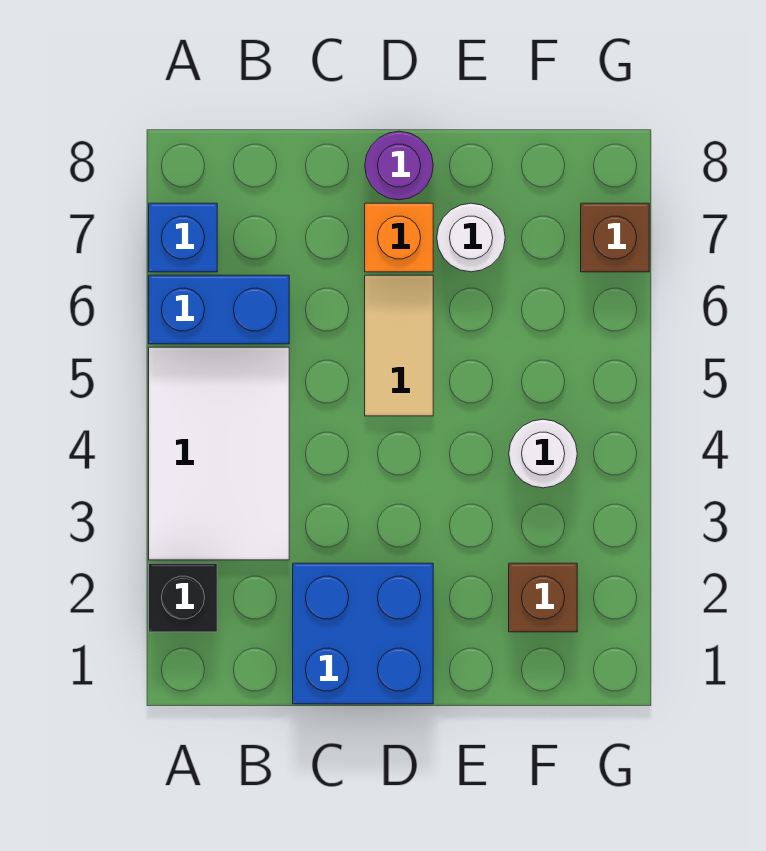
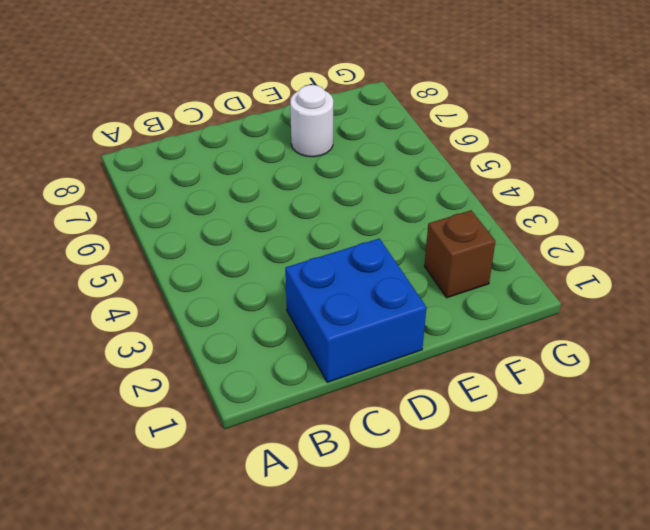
none -> black brick A2 level 1
none -> white tile A3:B5 level 1
none -> blue brick A6:B6 level 1

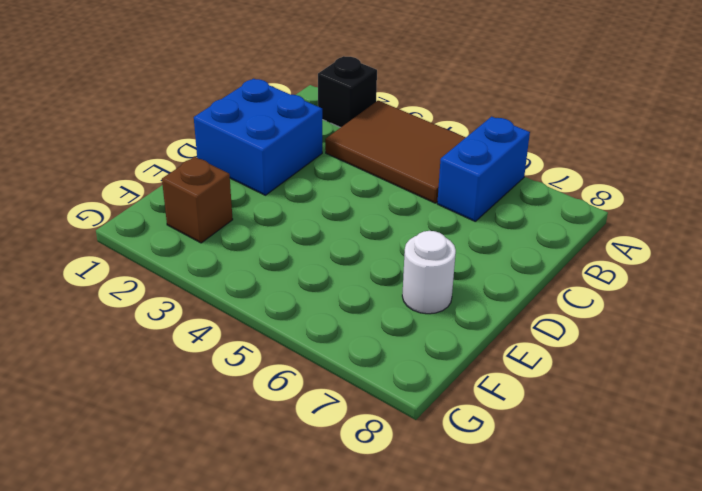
brown tile A3:B5 level 1 -> white tile A3:B5 level 1
none -> blue brick A7 level 1
none -> tan tile D5:D6 level 1
none -> orange brick D7 level 1

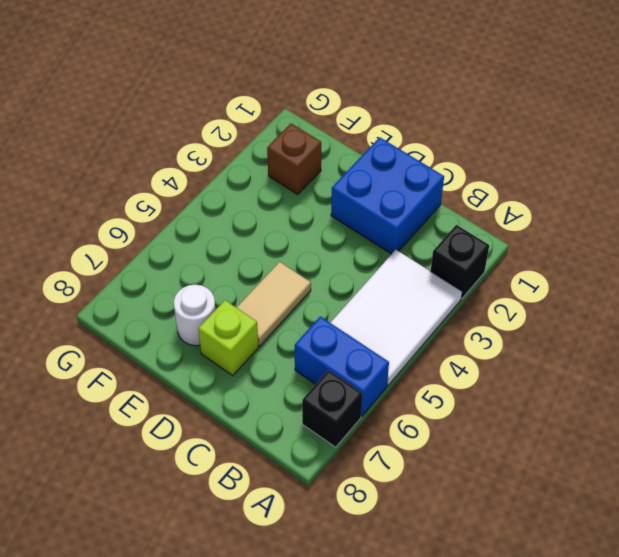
black brick A7 level 1 -> blue brick A7 level 1
lime brick D7 level 1 -> orange brick D7 level 1
none -> purple round brick D8 level 1
none -> white round brick F4 level 1
none -> brown brick G7 level 1

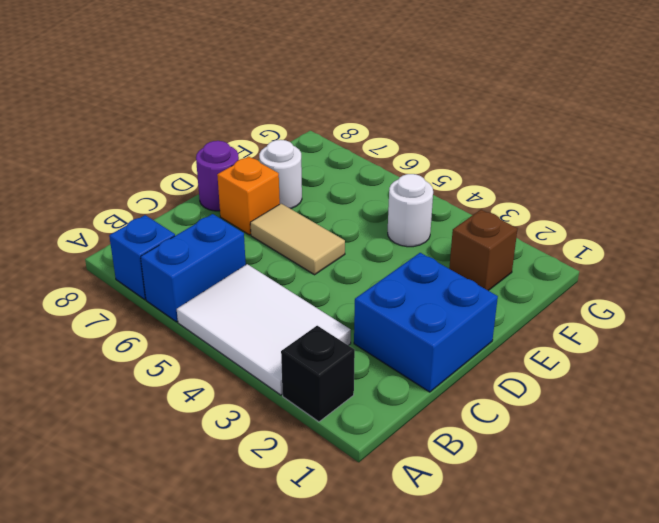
none -> brown brick G7 level 1

